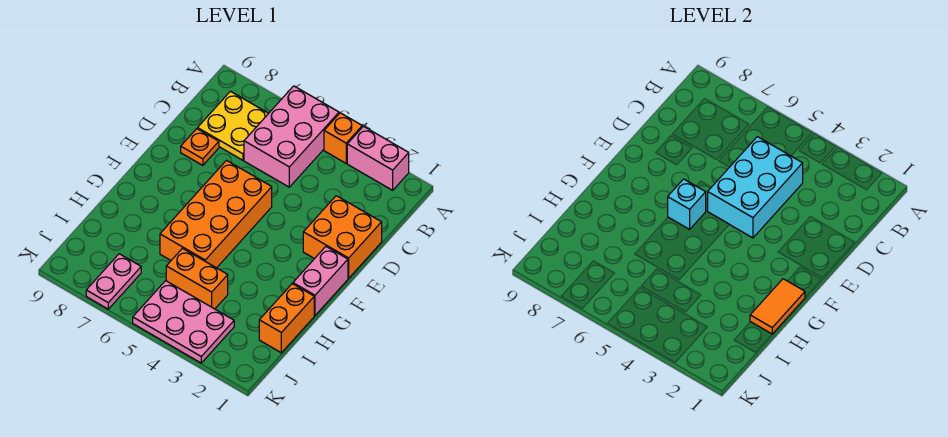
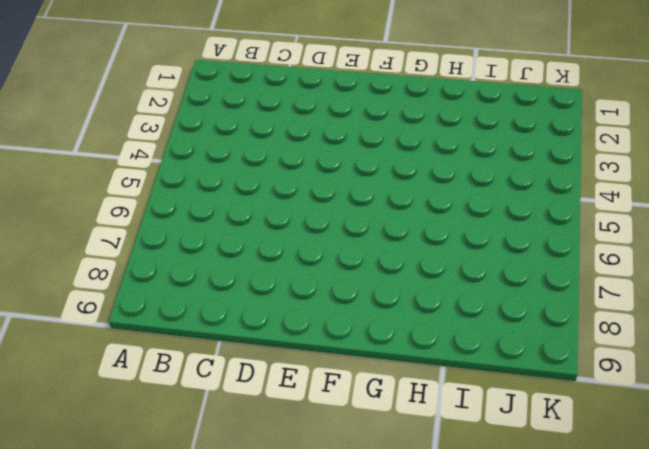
none -> pink brick A2:A3 level 1
none -> orange brick A4 level 1
none -> pink brick A5:C6 level 1

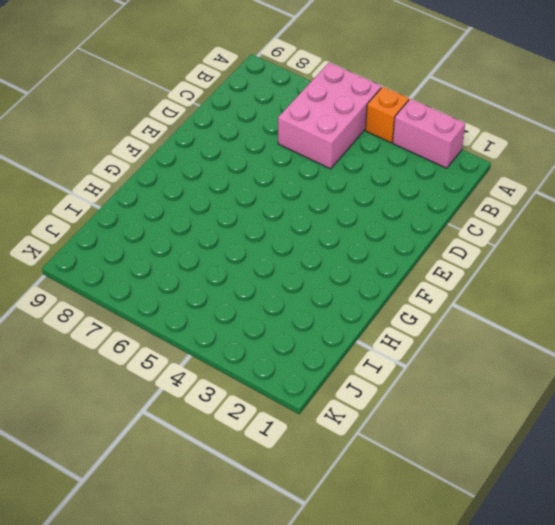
none -> yellow plate B7:C8 level 1
none -> orange brick D1:E2 level 1
none -> orange plate D8 level 1

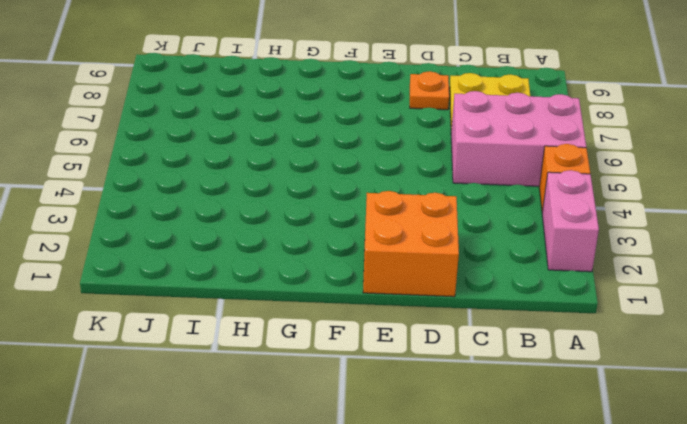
none -> orange brick E5:H6 level 1
none -> pink brick F1:G1 level 1
none -> orange brick H1:I1 level 1

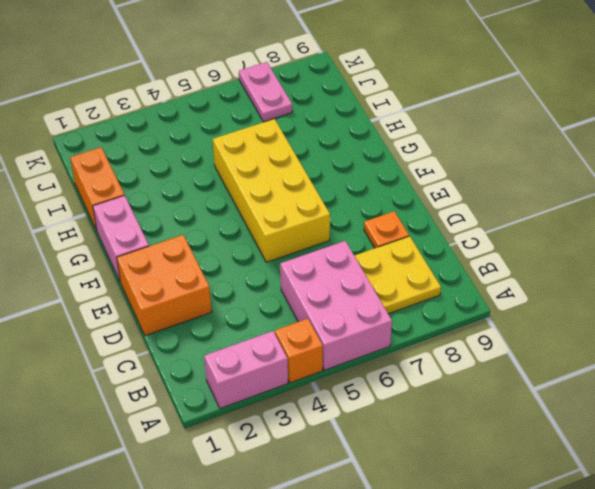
yellow brick E5:H6 level 1 -> orange brick E5:H6 level 1
none -> orange brick I4:I5 level 1
none -> pink plate J3:K5 level 1
none -> cyan brick C4:E5 level 2

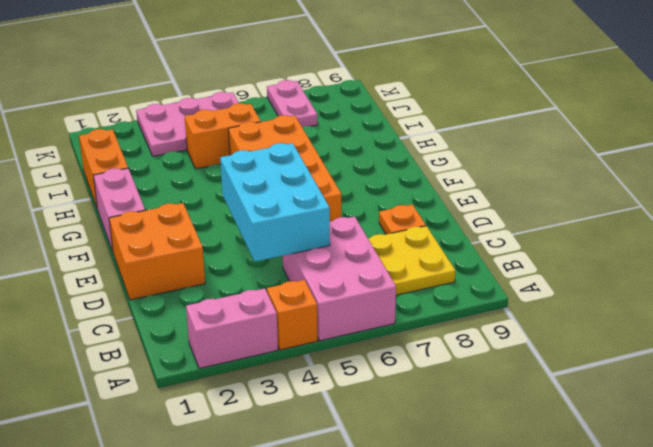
none -> cyan brick F6 level 2
none -> orange tile G1:H1 level 2

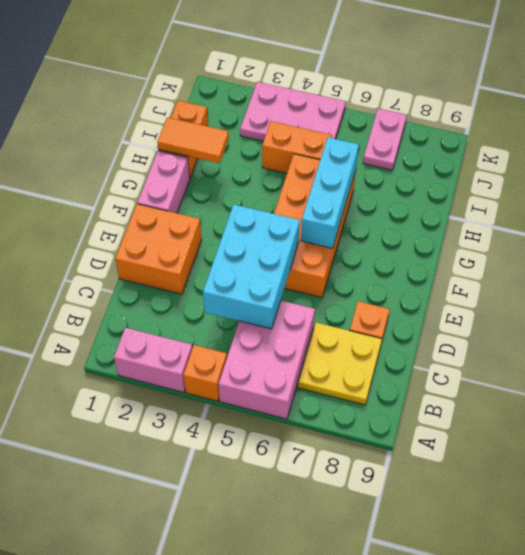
cyan brick F6:H6 level 2 -> cyan brick F6 level 2
orange tile H1:H2 level 2 -> orange tile G1:H1 level 2

